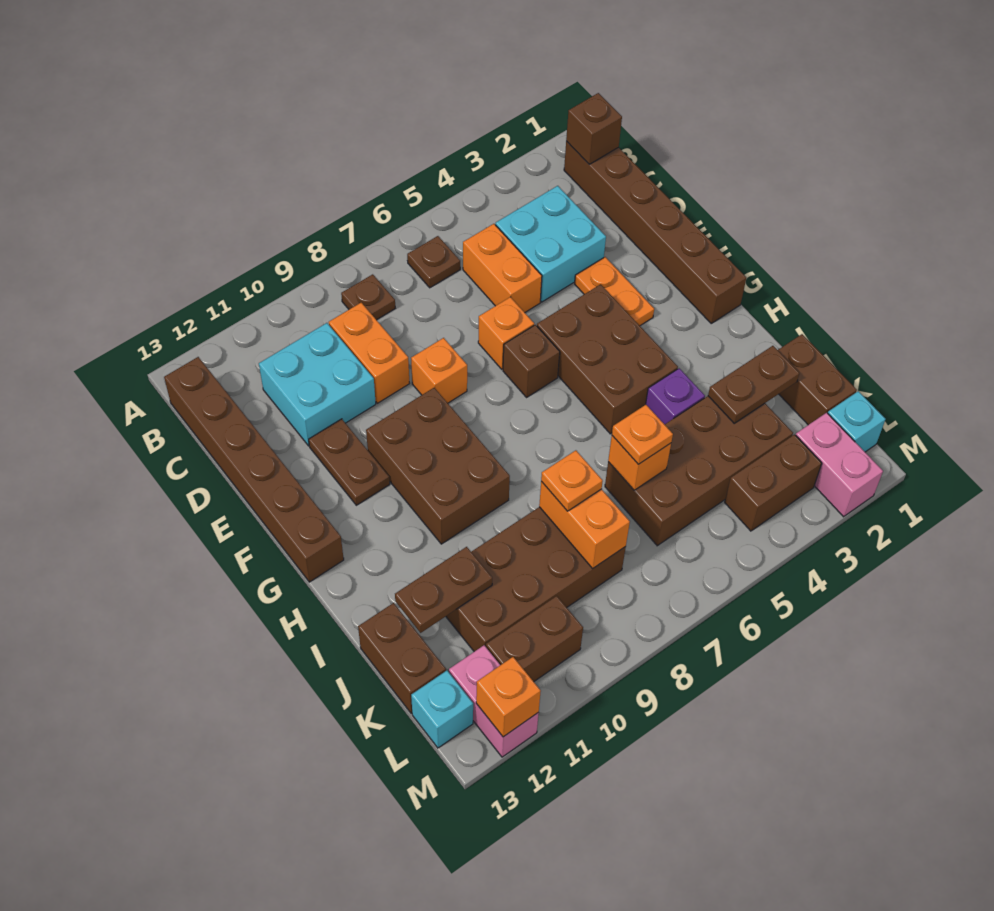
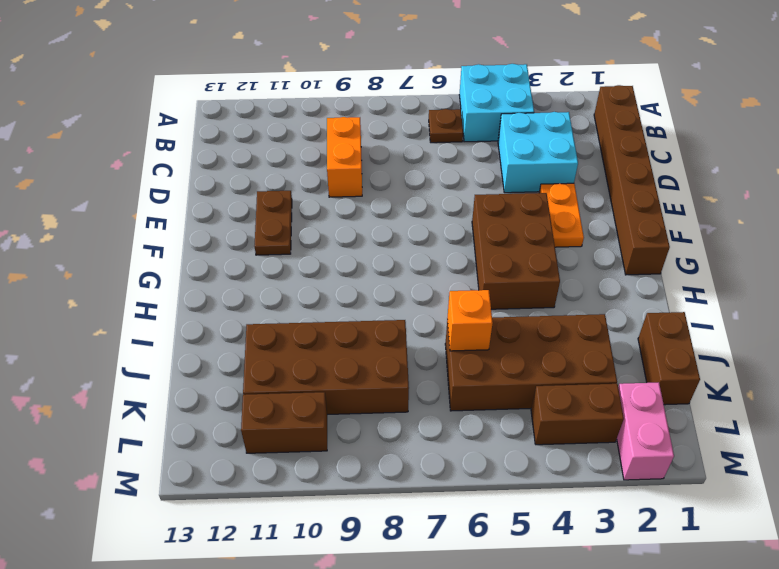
cyan brick A4:B5 level 1 -> cyan brick C10:D11 level 1
none -> brown plate B8 level 1
none -> brown brick B13:G13 level 1
none -> orange brick C5:D5 level 1
none -> orange brick E6 level 1

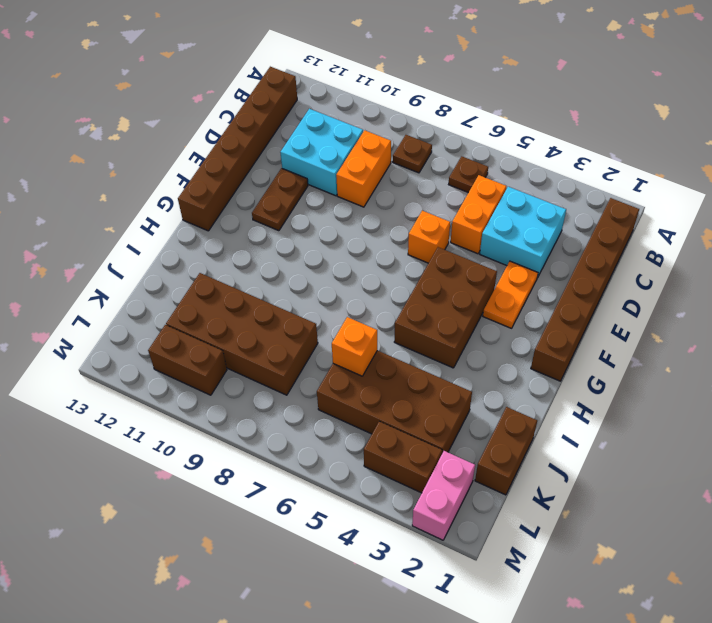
none -> orange brick E8 level 1
none -> brown brick F6 level 1
none -> brown brick F9:H10 level 1
none -> purple brick I4 level 1

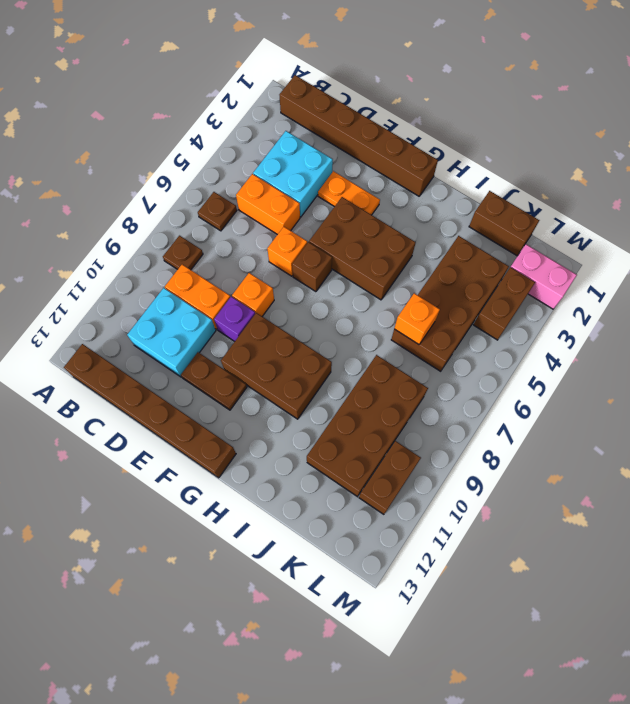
purple brick E9 level 1 -> purple brick I4 level 1
none -> brown brick J13:K13 level 1
none -> cyan brick L1 level 1
none -> pink brick L12:M12 level 1
none -> cyan brick L13 level 1

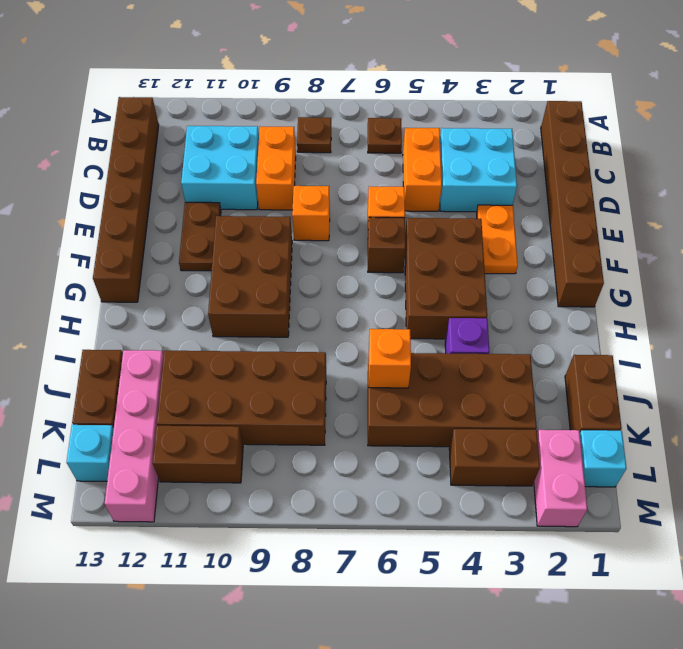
pink brick J12:M12 level 1 -> pink brick L12:M12 level 1
none -> brown brick B1 level 2
none -> brown plate J2:J3 level 2
none -> orange brick J8:K8 level 2
none -> brown plate J11:J12 level 2

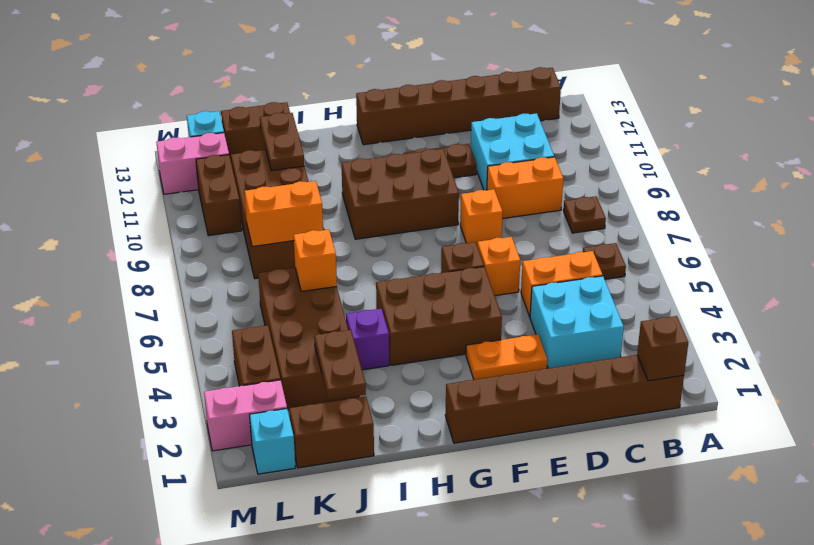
none -> orange brick M12 level 2
none -> orange plate J6 level 3
none -> orange plate J8 level 3

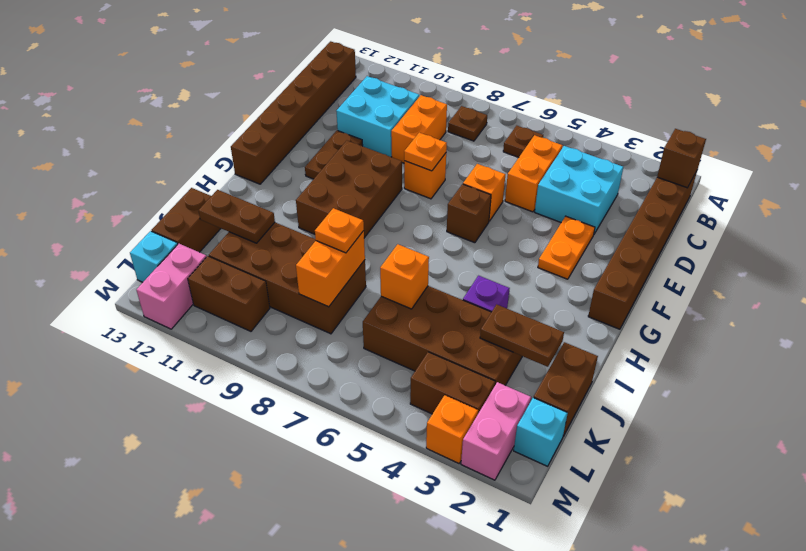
orange plate E8 level 2 -> orange plate J6 level 3
orange brick M3 level 1 -> orange brick M12 level 2
none -> brown brick F4:H5 level 1

